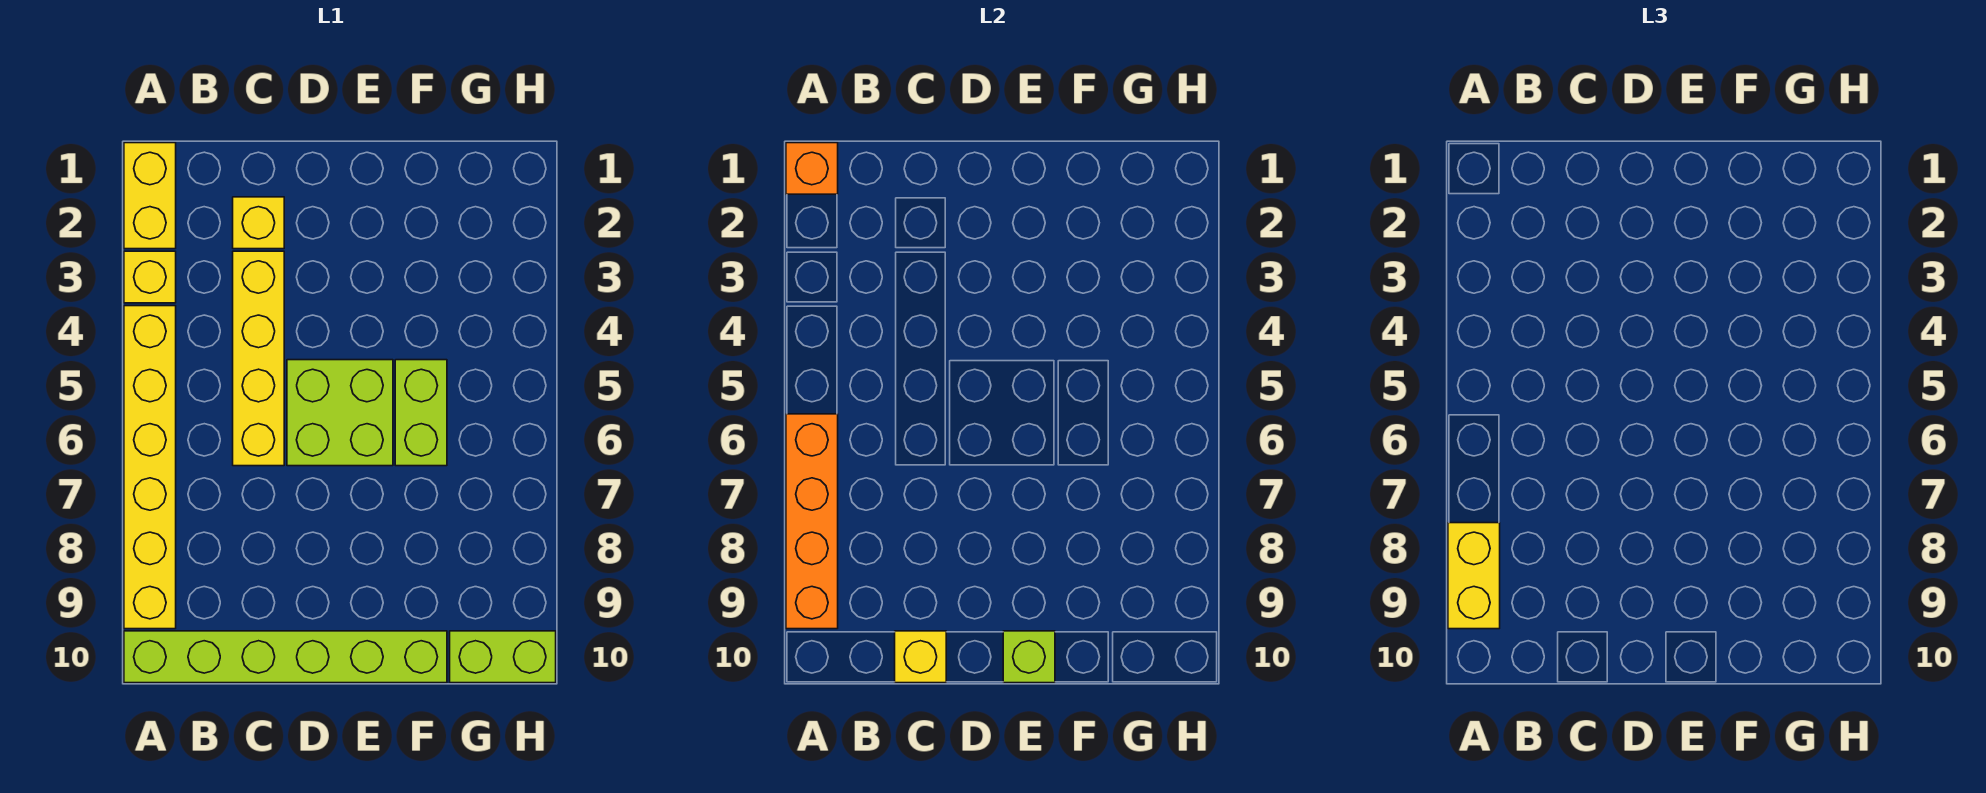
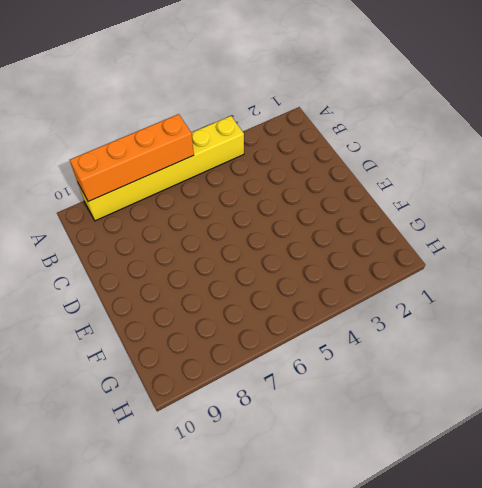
none -> yellow brick A1:A2 level 1
none -> yellow brick A3 level 1
none -> lime brick A10:F10 level 1

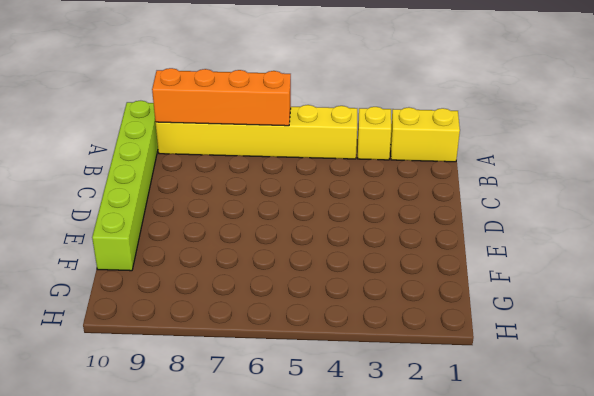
none -> yellow brick C2 level 1
none -> yellow brick C3:C6 level 1
none -> lime brick D5:E6 level 1

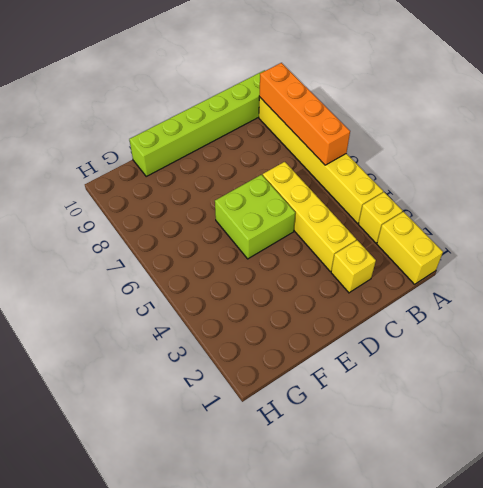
none -> lime brick F5:F6 level 1
none -> lime brick G10:H10 level 1
none -> orange brick A1 level 2

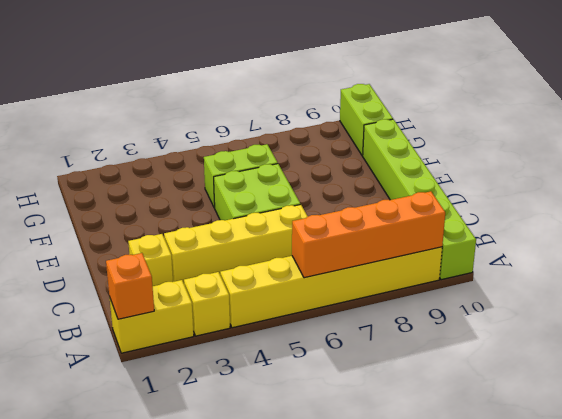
none -> yellow brick C10 level 2
none -> lime brick E10 level 2
none -> yellow brick A8:A9 level 3

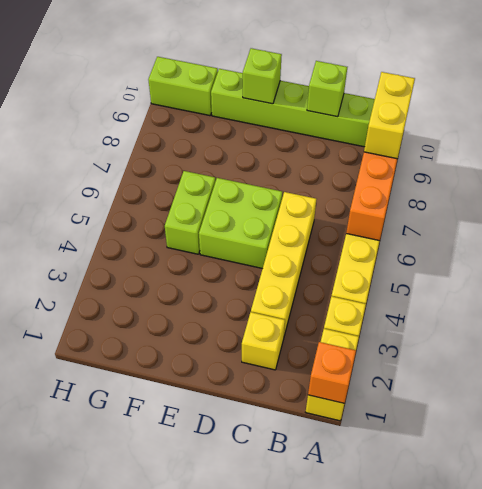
lime brick C10 level 2 -> yellow brick C10 level 2

